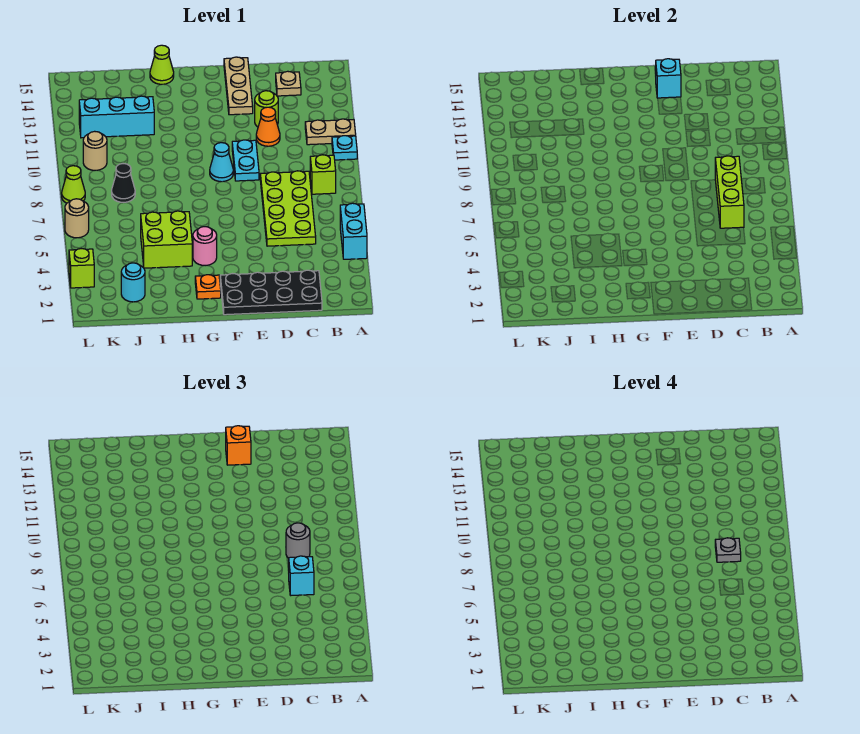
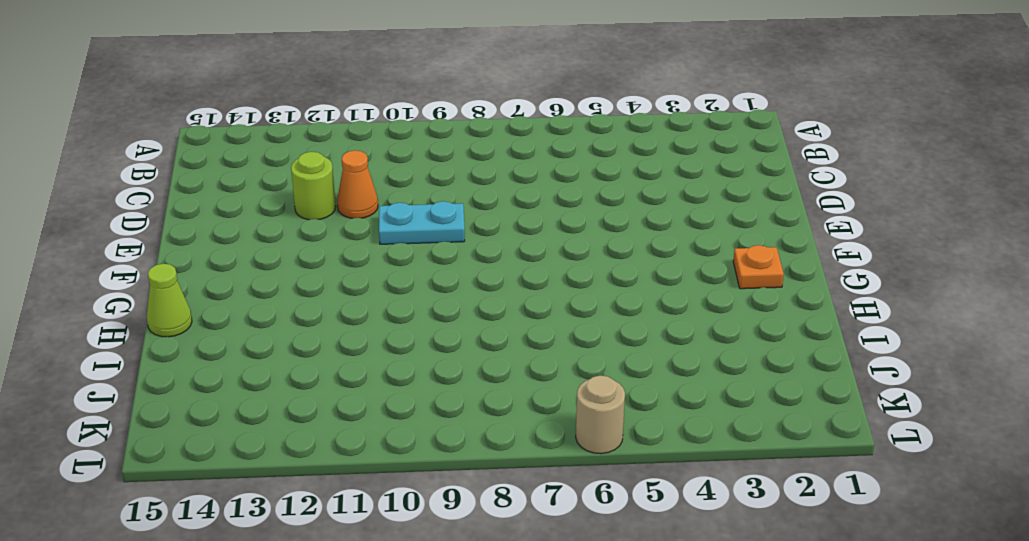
none -> cyan brick A4:A5 level 1
none -> cyan plate A10 level 1
none -> tan plate A11:B11 level 1

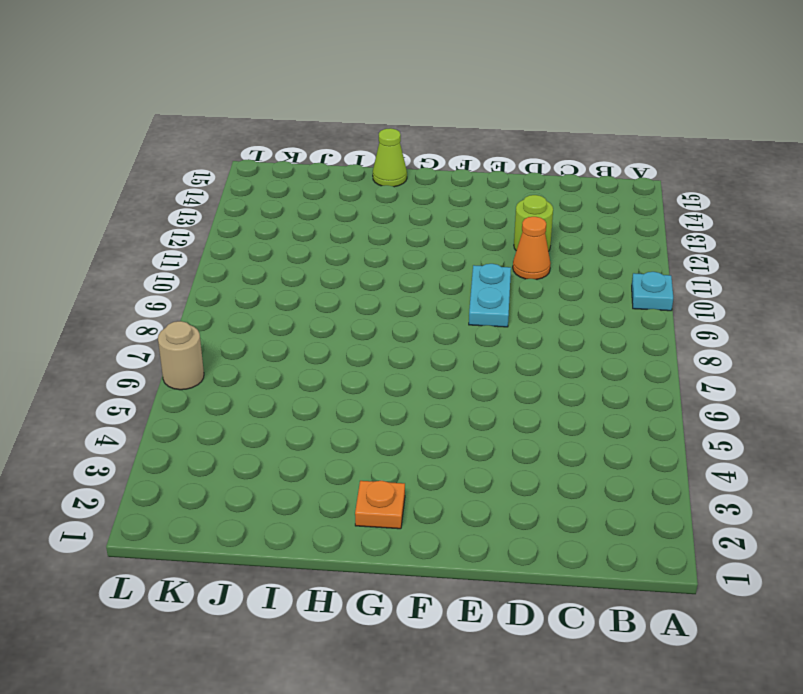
none -> cyan brick A4:A5 level 1
none -> tan plate A11:B11 level 1
none -> lime brick B8 level 1

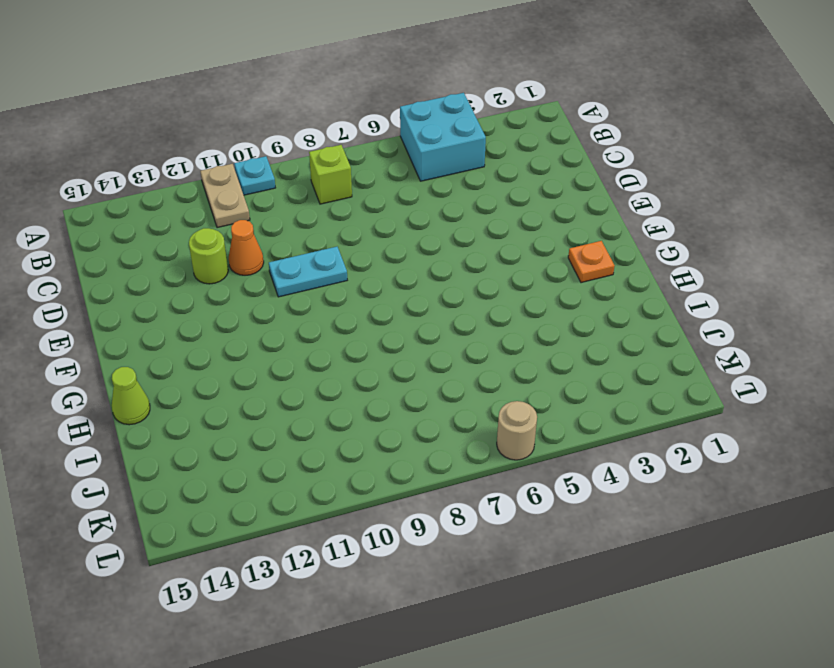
cyan brick A4:B5 level 1 -> cyan brick A4:A5 level 1
none -> black plate C1:F2 level 1
none -> lime plate C5:D8 level 1
none -> tan plate C14 level 1

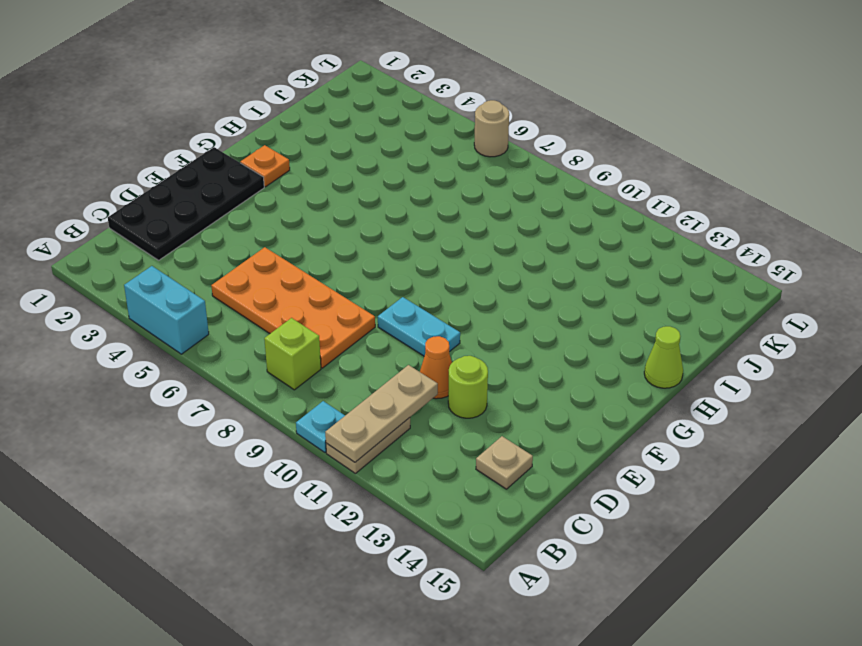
tan plate A11:C11 level 2 -> tan plate E13:E15 level 1
orange plate C5:D8 level 1 -> lime plate C5:D8 level 1
none -> cyan cone F9 level 1
none -> pink round brick G4 level 1
none -> lime brick H4:I5 level 1

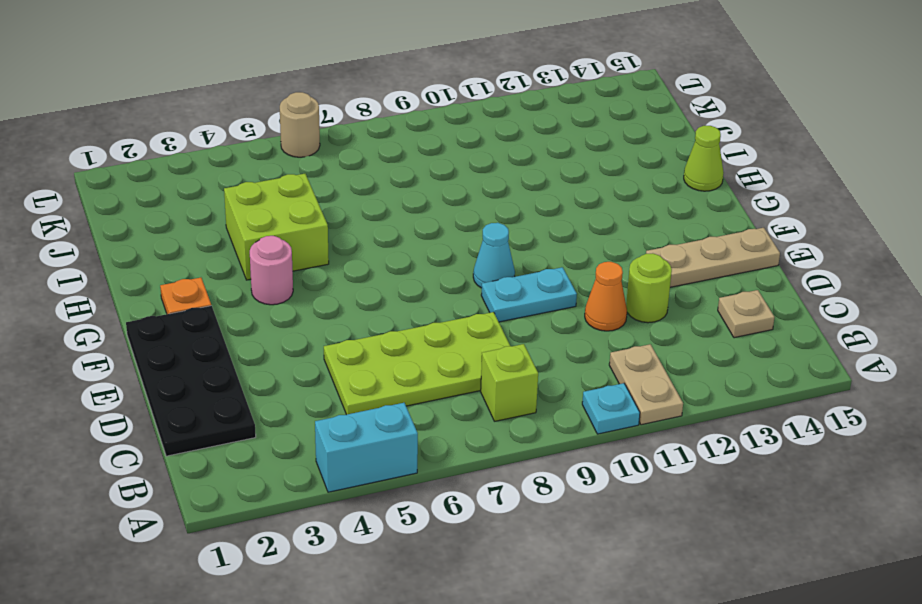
none -> cyan brick I12:K12 level 1
none -> cyan round brick J2 level 1
none -> black cone J8 level 1

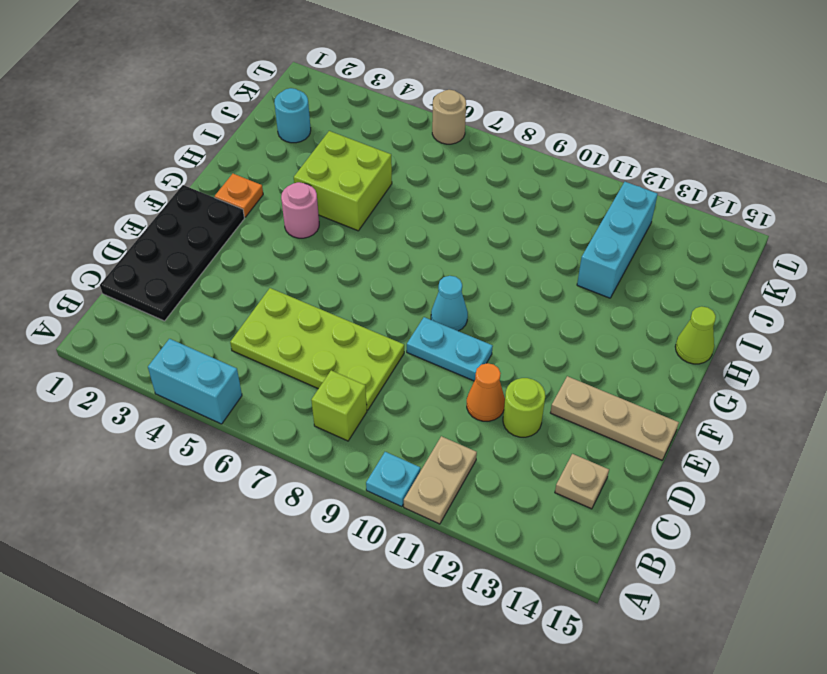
none -> black cone J8 level 1
none -> tan round brick K10 level 1
none -> lime brick L3 level 1

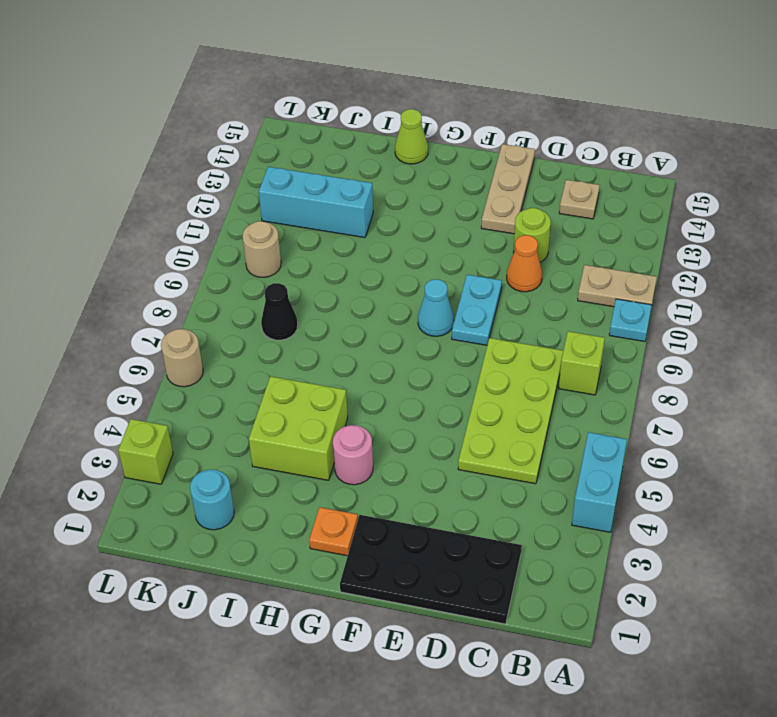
none -> lime cone L8 level 1
none -> lime brick C6:C8 level 2
none -> cyan brick E14 level 2

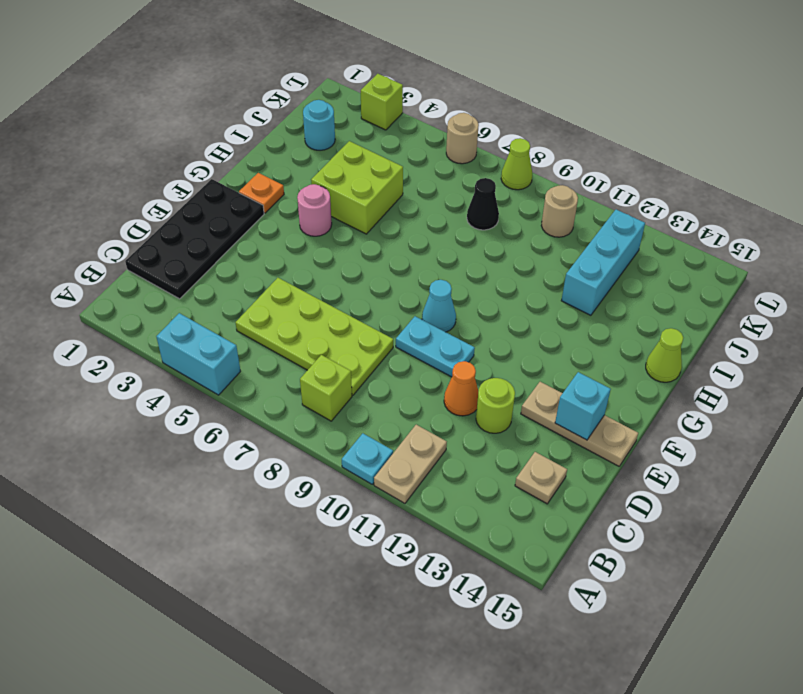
none -> lime brick C6:C8 level 2
none -> cyan brick C6 level 3
none -> grey round brick C8 level 3

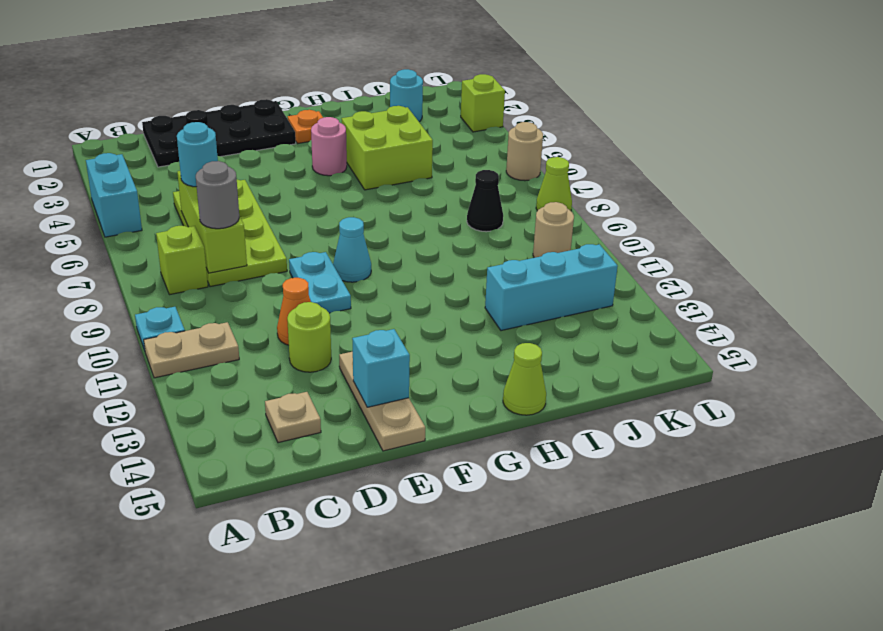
cyan round brick C6 level 3 -> cyan brick C6 level 3
none -> orange brick E14 level 3
none -> grey plate C8 level 4

